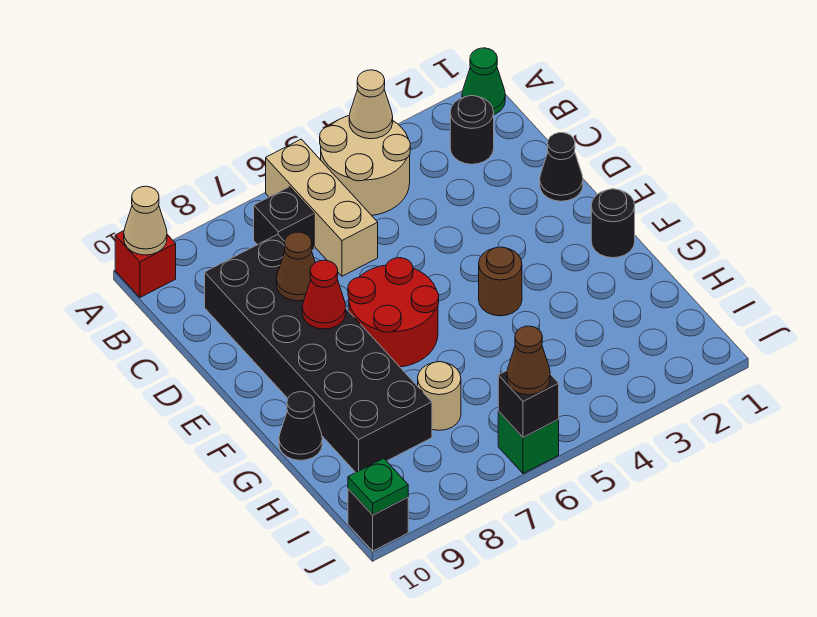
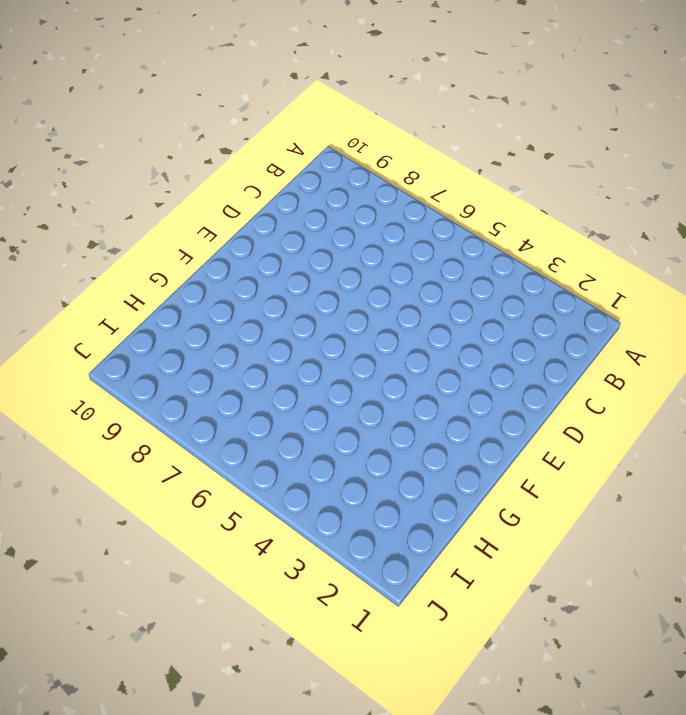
none -> green cone A1 level 1
none -> tan round brick A4:B5 level 1
none -> tan brick A6:C6 level 1

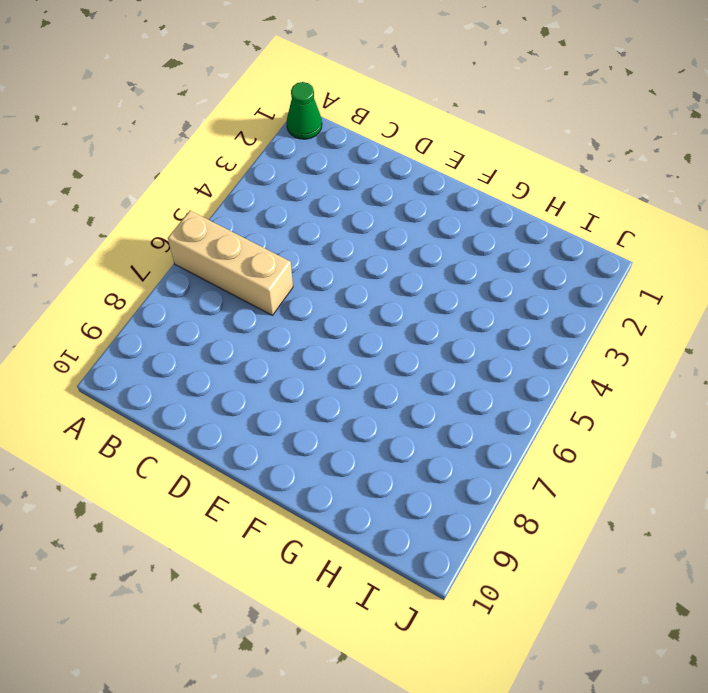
none -> tan round brick A4:B5 level 1
none -> red brick A10 level 1
none -> black round brick B2 level 1

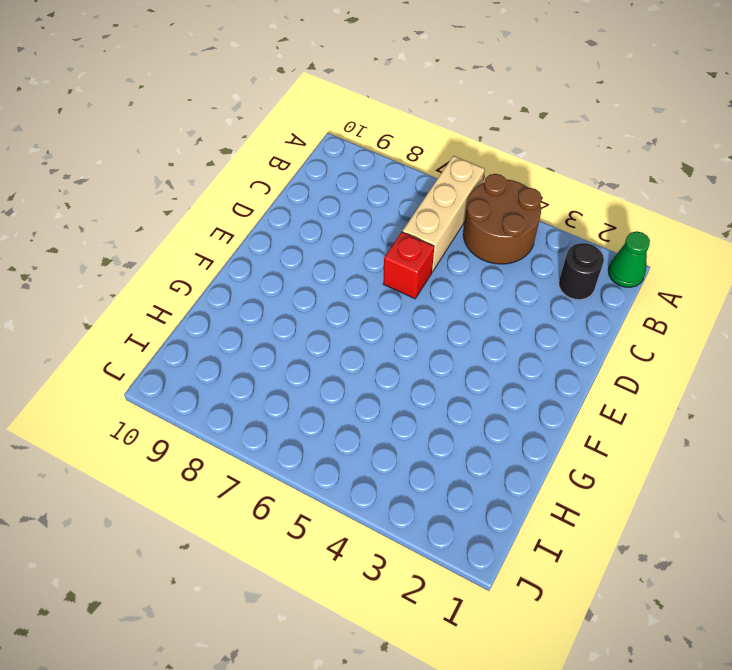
brown round brick A4:B5 level 1 -> tan round brick A4:B5 level 1
red brick D6 level 1 -> red brick A10 level 1
none -> black brick B7 level 1
none -> black brick C8:H9 level 1
none -> black cone D1 level 1

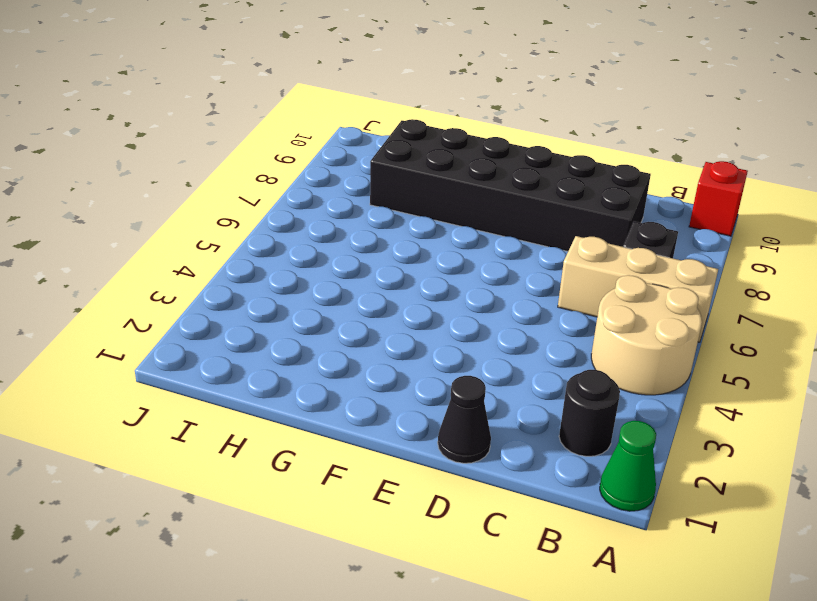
none -> red round brick E6:F7 level 1
none -> black round brick F1 level 1
none -> brown round brick F4 level 1

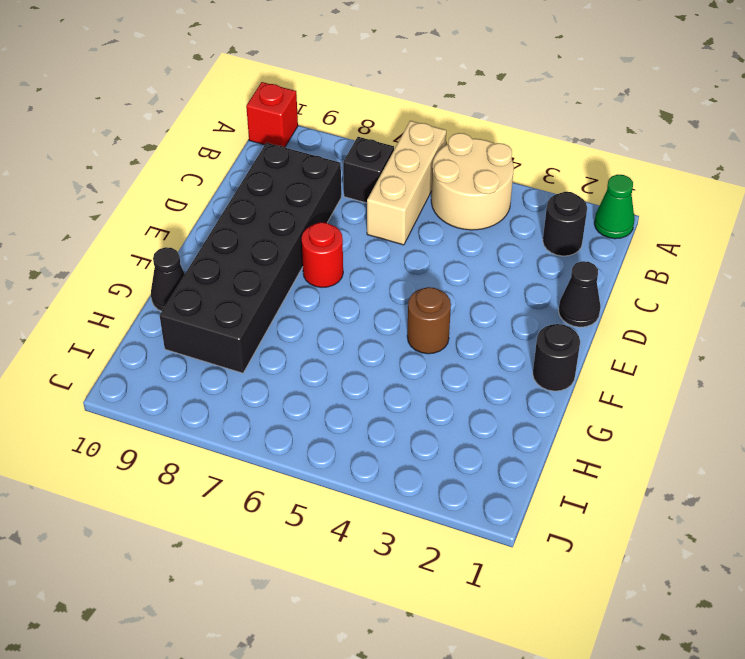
red round brick E7 level 1 -> red round brick E6:F7 level 1
none -> tan round brick H7 level 1
none -> green brick J6 level 1
none -> black brick J10 level 1

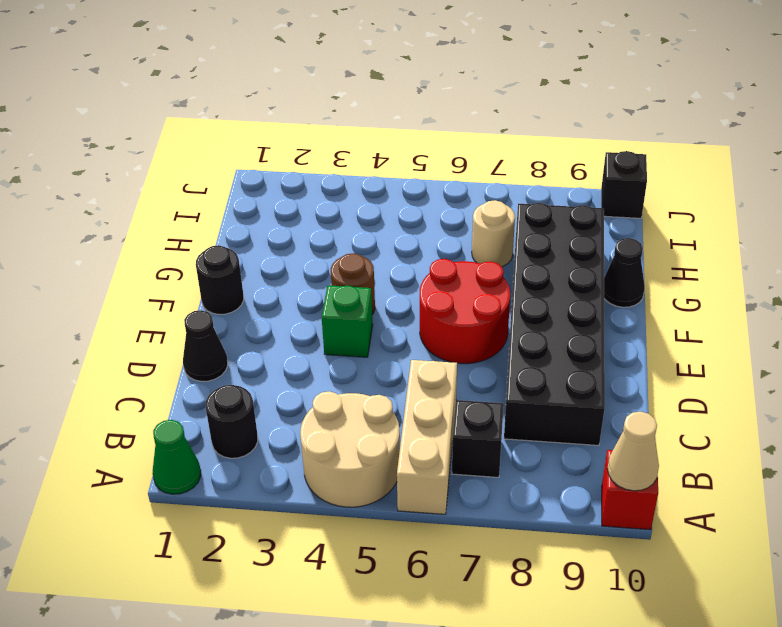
green brick E4 level 1 -> green brick J6 level 1
none -> tan cone A4 level 2
none -> brown cone D8 level 2
none -> red cone E8 level 2

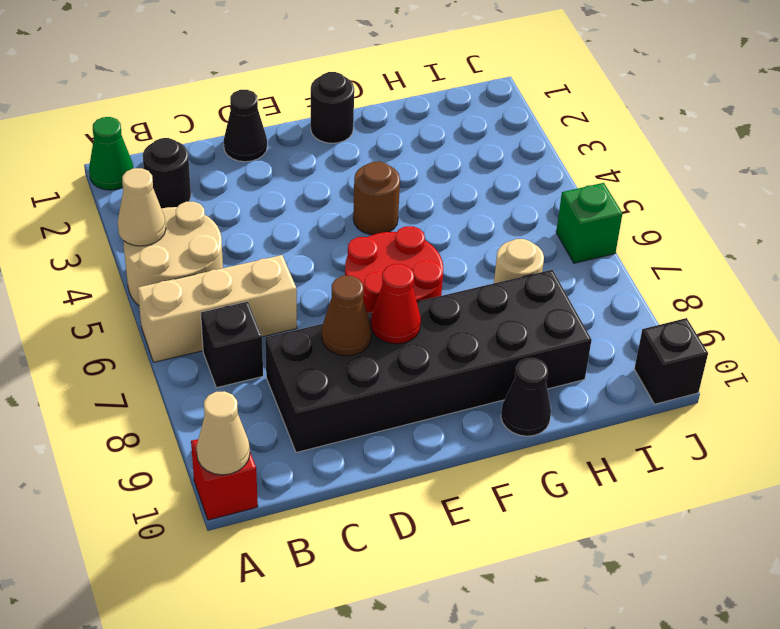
none -> black brick J6 level 2
none -> green plate J10 level 2
none -> brown cone J6 level 3

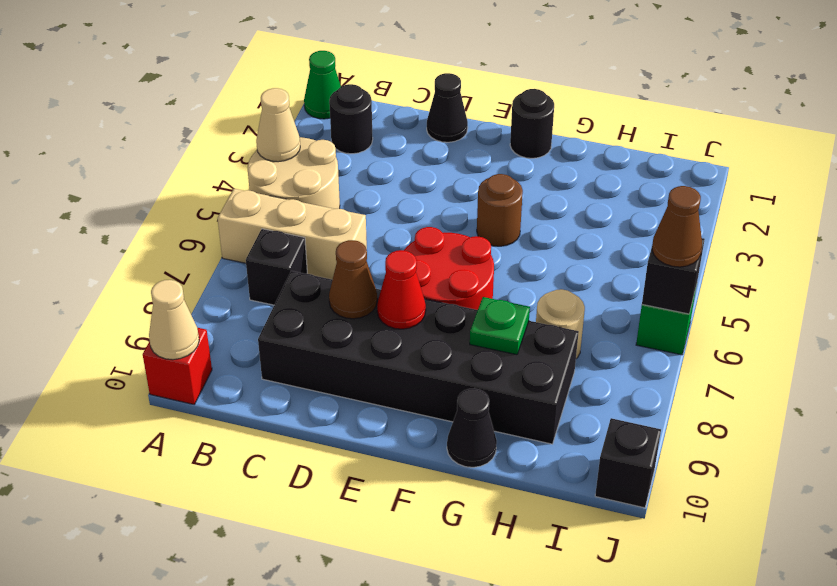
green plate G8 level 2 -> green plate J10 level 2

